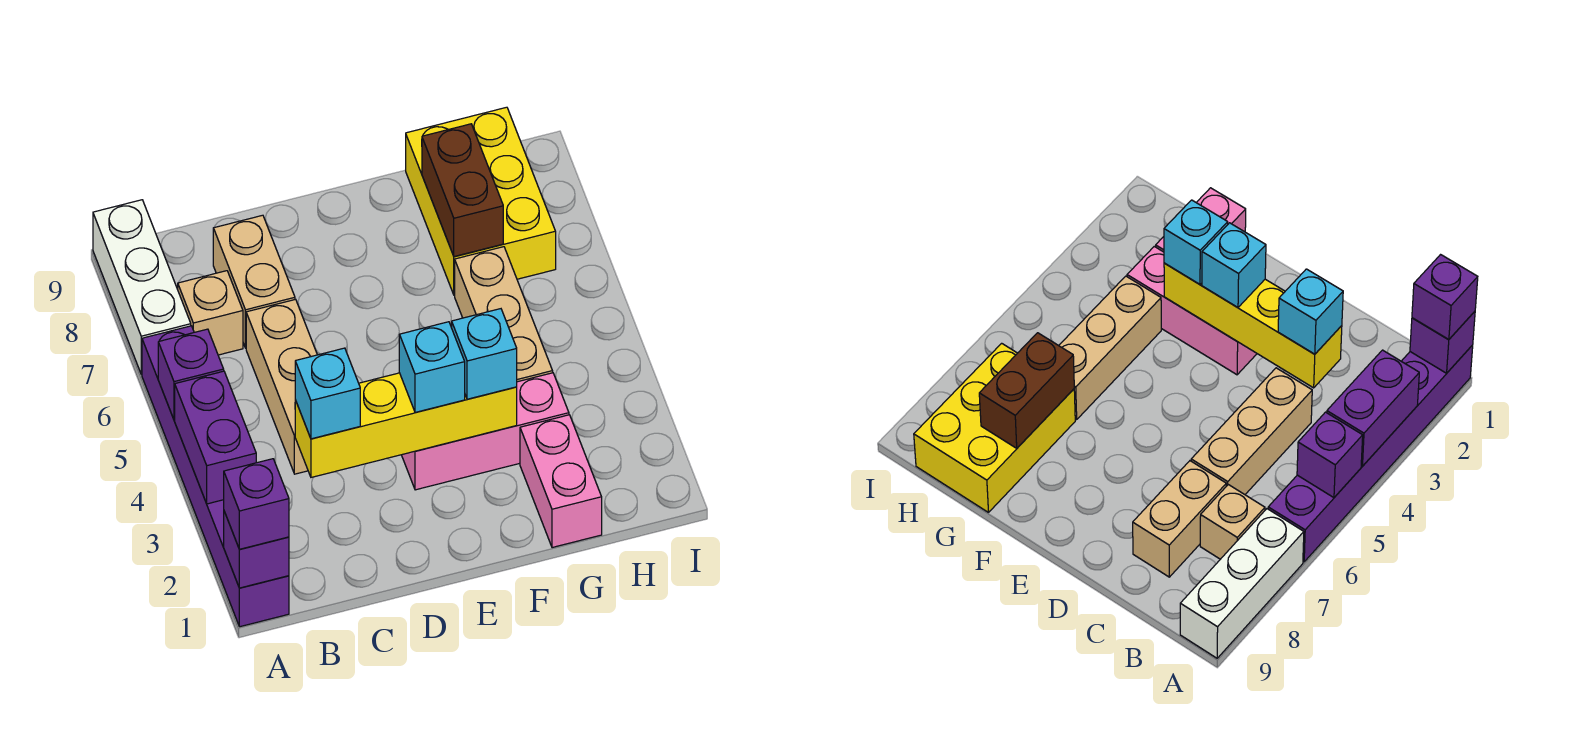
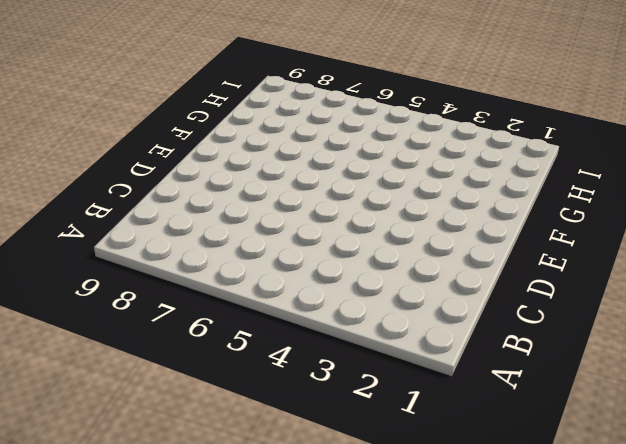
none -> purple brick A1:A6 level 1
none -> white brick A7:A9 level 1
none -> tan brick B7 level 1

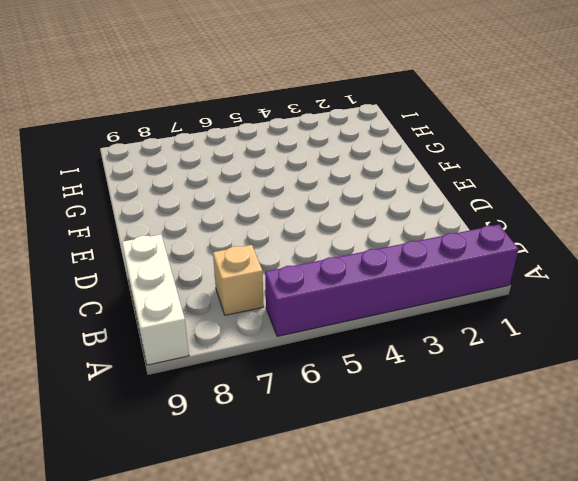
white brick A9:C9 level 1 -> white brick A7:A9 level 1
none -> tan brick C4:C6 level 1
none -> tan brick C7:C8 level 1
none -> pink brick E3:G3 level 1

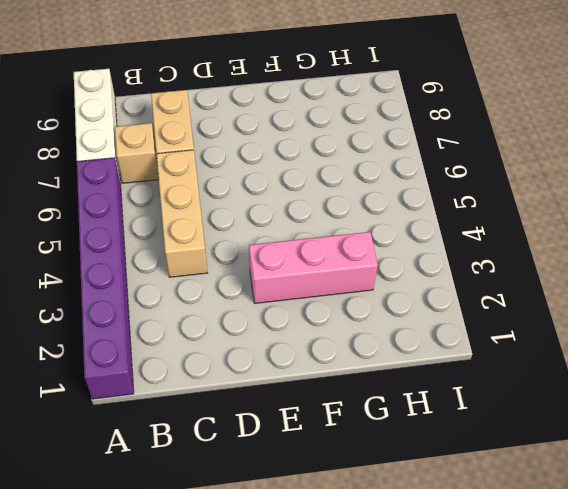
none -> pink brick G1:G2 level 1
none -> tan brick G4:G6 level 1
none -> yellow brick G7:H9 level 1

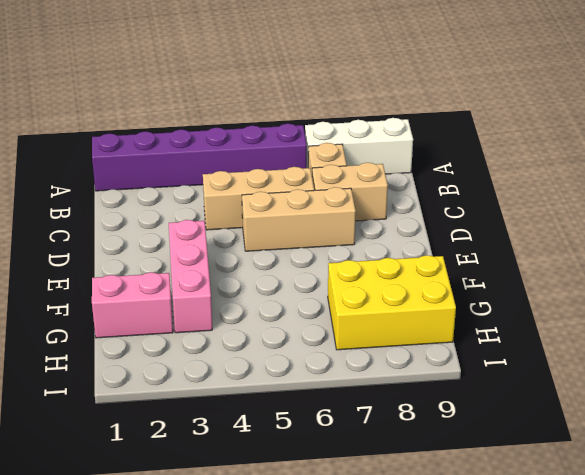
tan brick D5:D7 level 1 -> tan brick G4:G6 level 1
none -> purple brick A1 level 2
none -> purple brick A3:A4 level 2
none -> purple brick A5 level 2

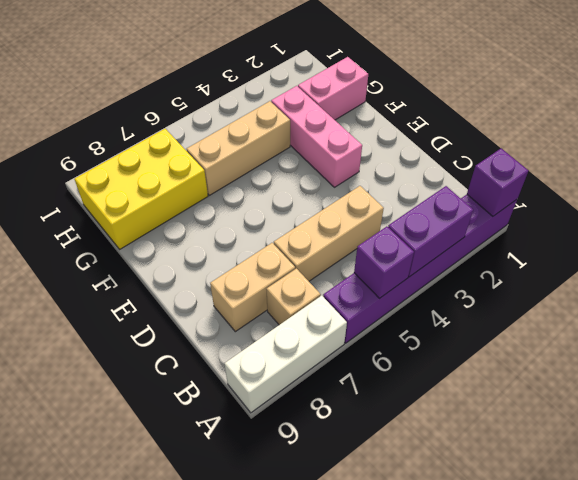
none -> yellow brick C3:F3 level 2
none -> brown brick G7:G8 level 2
none -> purple brick A1 level 3

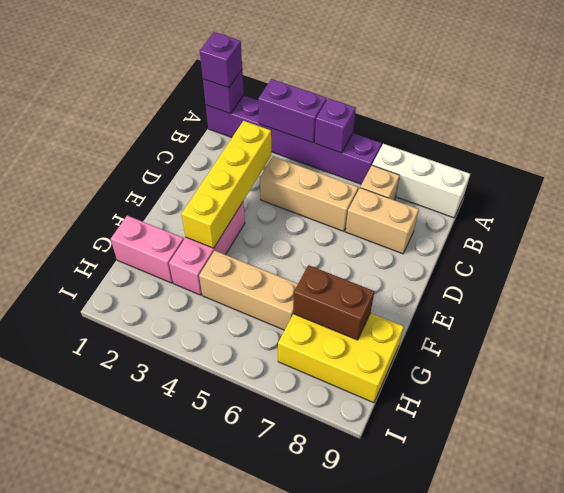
none -> cyan brick C3 level 3
none -> cyan brick E3 level 3
none -> cyan brick F3 level 3

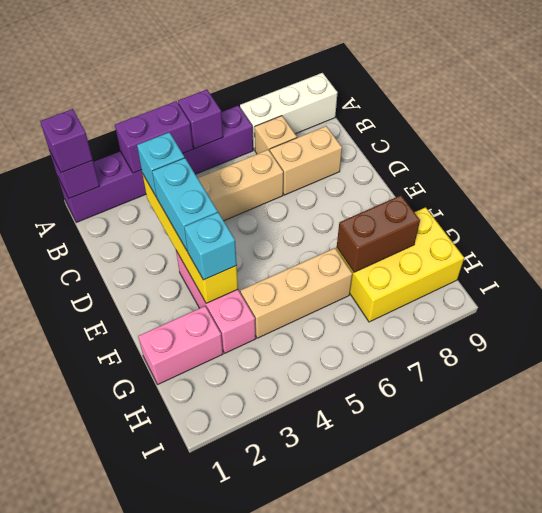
cyan brick D3:E3 level 3 -> cyan brick E3 level 3

